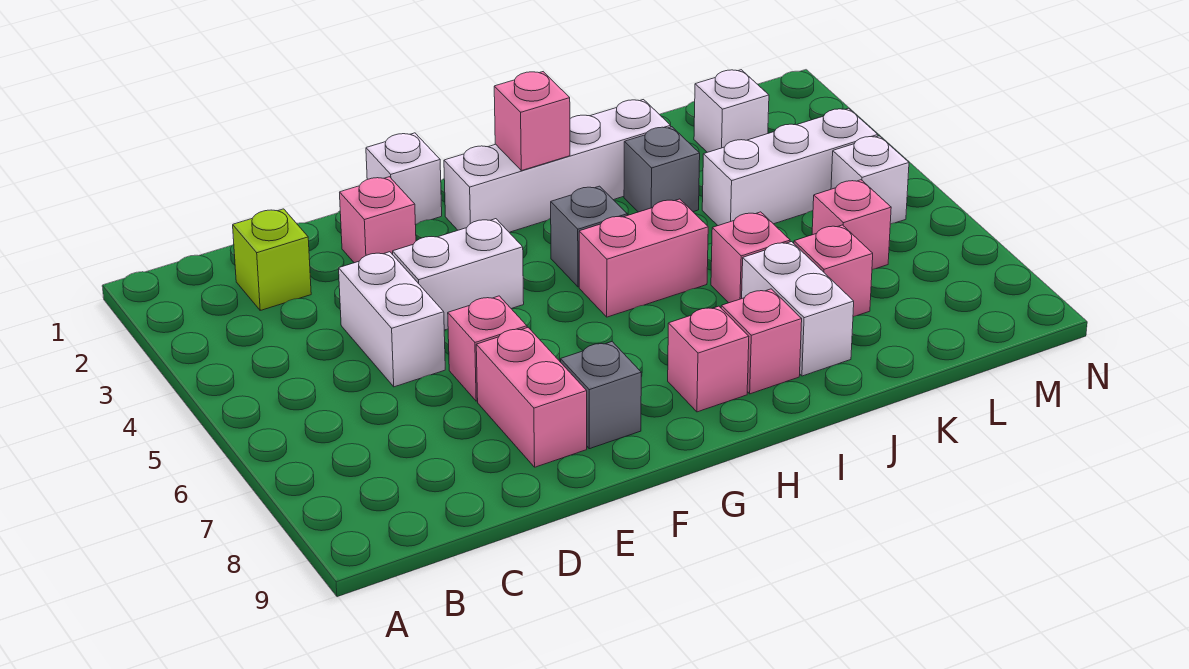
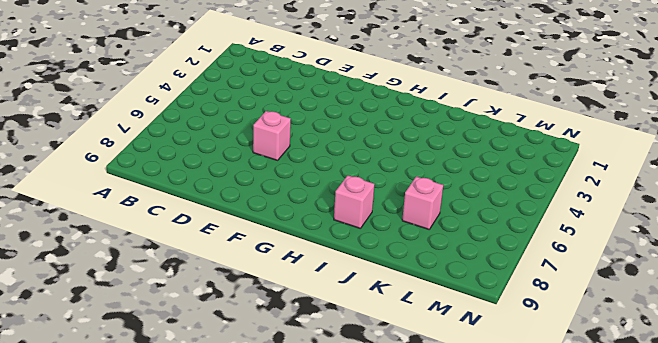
none -> lime brick C2 level 1
none -> white brick D4:D5 level 1
none -> pink brick E2 level 1

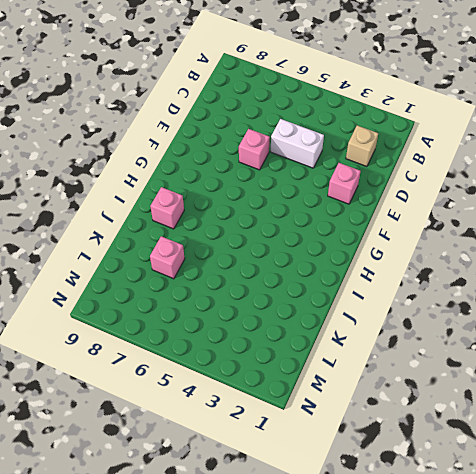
tan brick C2 level 1 -> lime brick C2 level 1
none -> white brick E4:F4 level 1
none -> pink brick E7:E8 level 1
none -> white brick F1 level 1

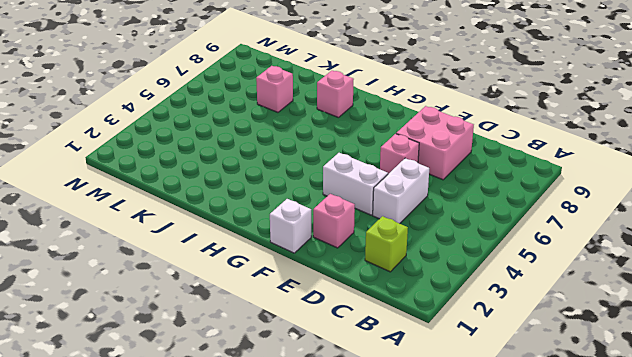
pink brick D7:E8 level 1 -> pink brick E7:E8 level 1
none -> grey brick F8 level 1
none -> white brick G2:J2 level 1
none -> grey brick H4 level 1

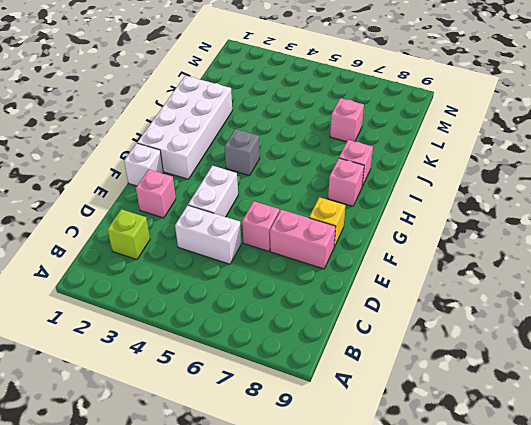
yellow brick F8 level 1 -> grey brick F8 level 1
white brick G1:J2 level 1 -> white brick G2:J2 level 1
none -> pink brick H5:I5 level 1
none -> grey brick J3 level 1
none -> pink brick J6 level 1

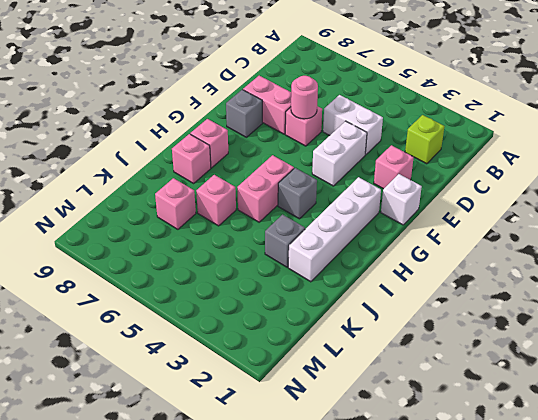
pink round brick E6 level 2 -> none
none -> white brick J7:J8 level 1
none -> white brick K4:M4 level 1
none -> white brick L2 level 1

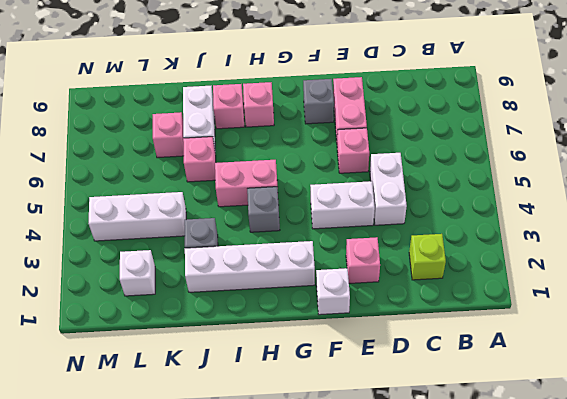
none -> pink brick L6 level 1
none -> white brick M5 level 1
none -> pink brick H2 level 2

